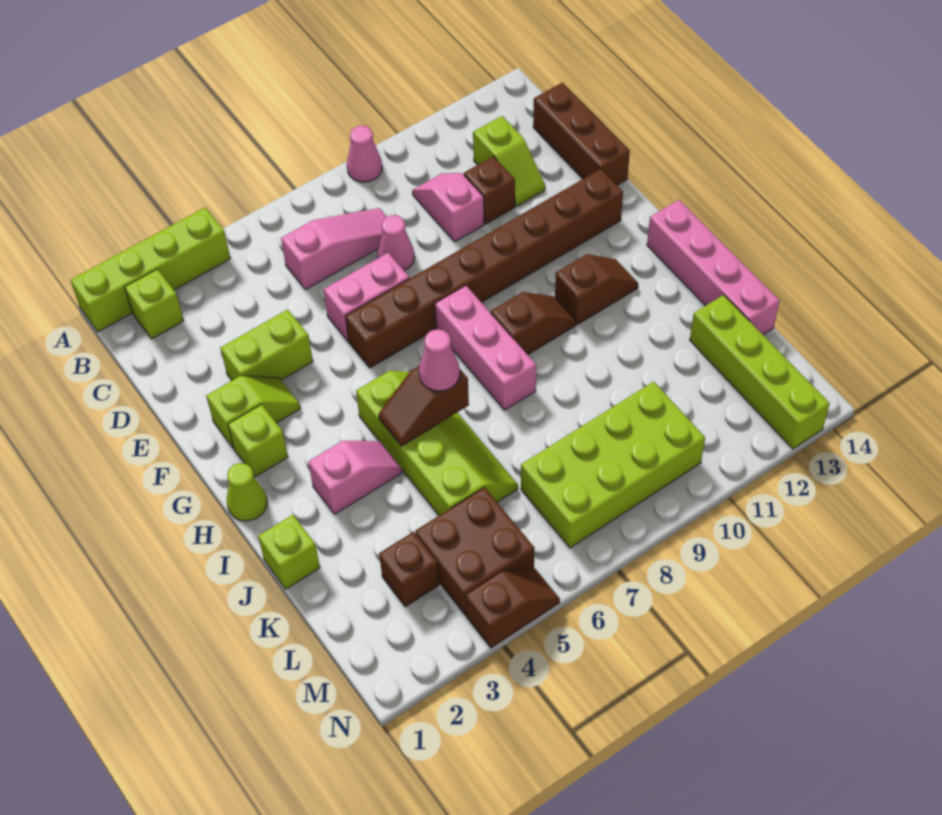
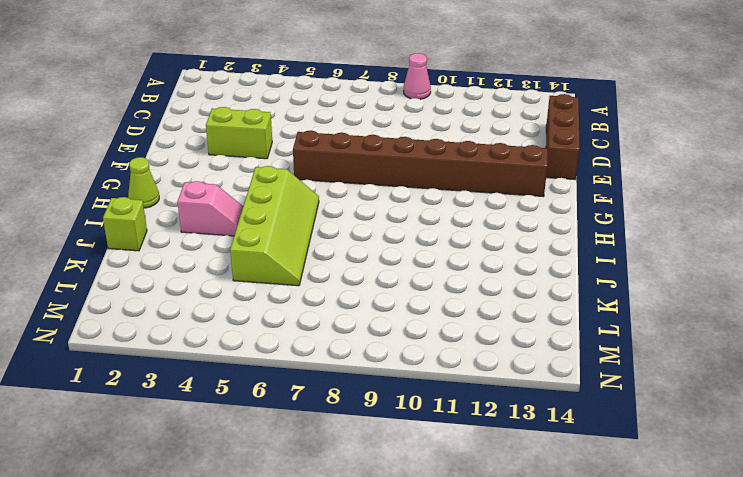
none -> lime brick A1:A4 level 1
none -> lime brick B2 level 1
none -> pink slope C6:C8 level 1 top 6

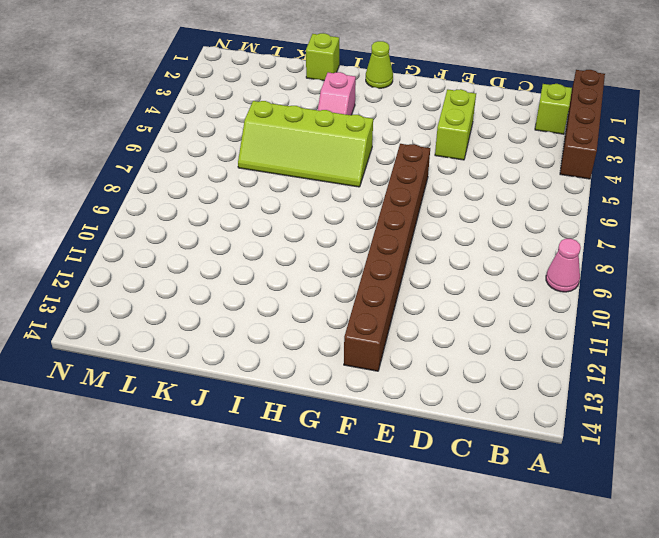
brown brick A1:A4 level 1 -> lime brick A1:A4 level 1
none -> pink slope C6:C8 level 1 top 6
none -> pink slope C10:D10 level 1 top D
none -> lime slope C12:D12 level 1 top C

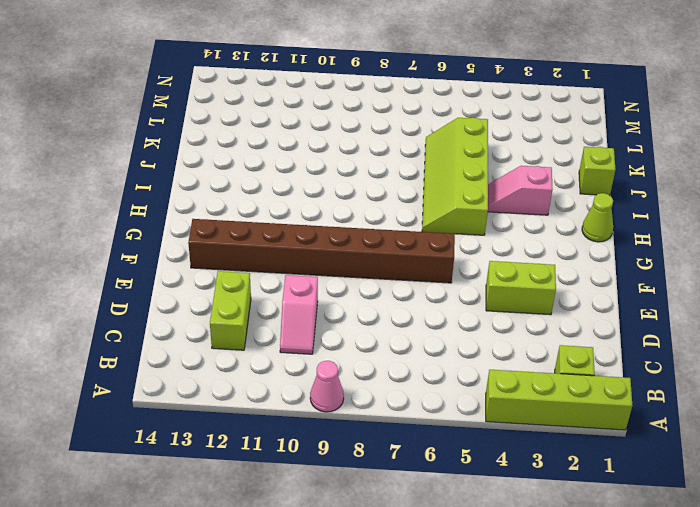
lime brick C12:D12 level 1 -> lime slope C12:D12 level 1 top C
none -> pink slope C6:C8 level 1 top 6
none -> brown brick C14:E14 level 1
none -> pink cone D8 level 1

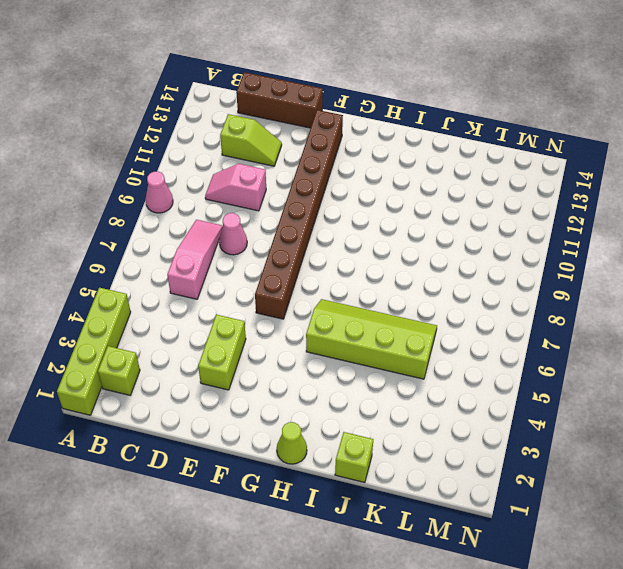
none -> brown brick D11 level 1
none -> pink brick E6:E7 level 1
none -> lime slope F2:F3 level 1 top 2

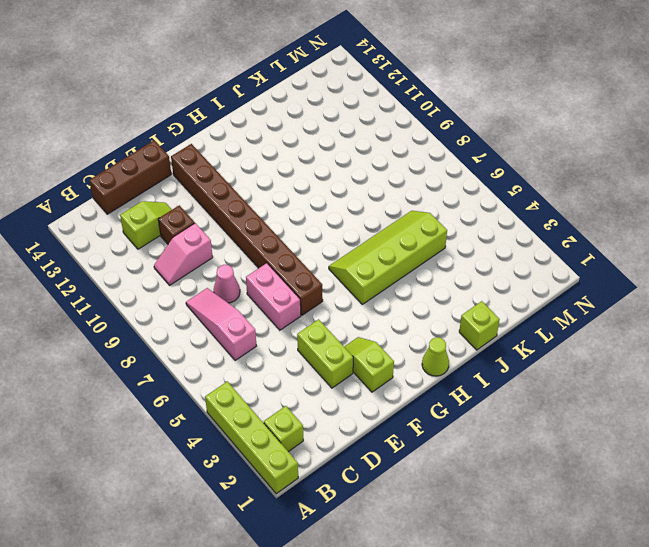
none -> pink cone A9 level 1
none -> lime brick G2 level 1
none -> pink brick G8:I8 level 1

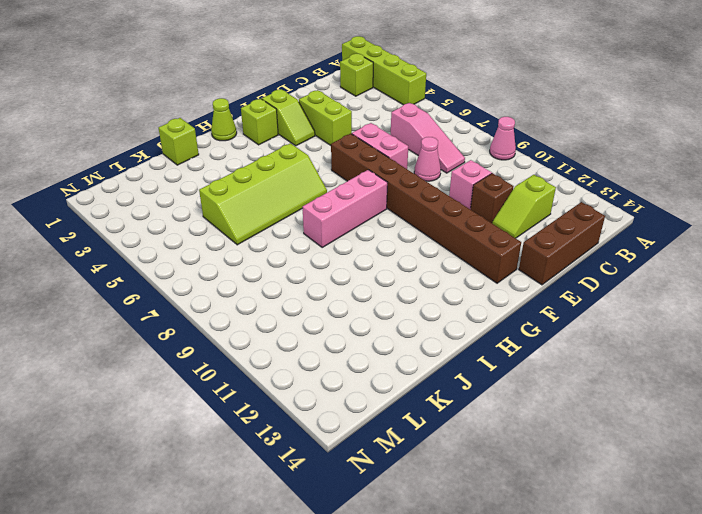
none -> brown slope H9:H10 level 1 top 9
none -> brown slope H11:H12 level 1 top 11
none -> pink brick H14:K14 level 1

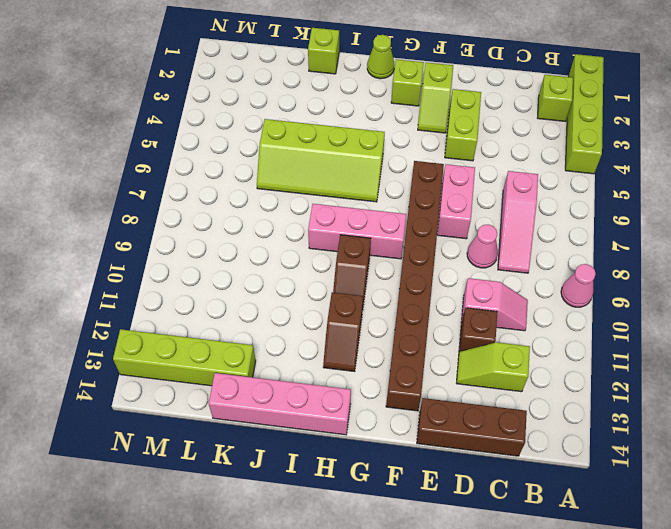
none -> pink slope I3:I4 level 1 top 3
none -> brown brick L3 level 1
none -> brown brick L4:M5 level 1

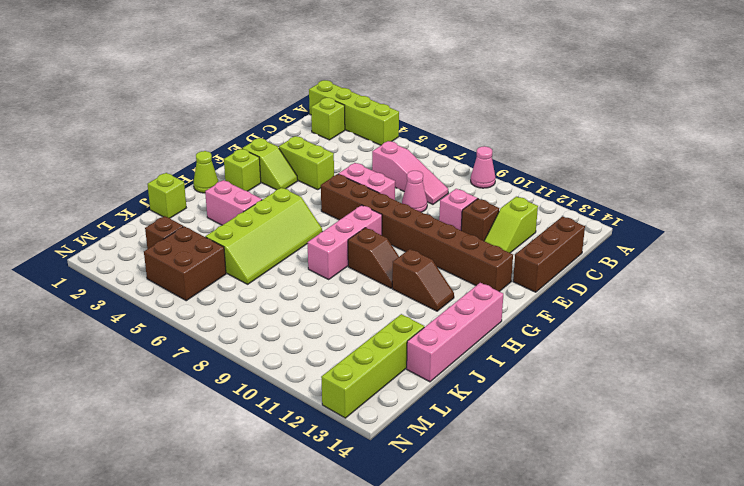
pink brick I3:I4 level 1 -> pink slope I3:I4 level 1 top 3
none -> lime brick L7:M10 level 1
none -> brown slope N4:N5 level 1 top 4
none -> brown slope I5:I6 level 2 top 6

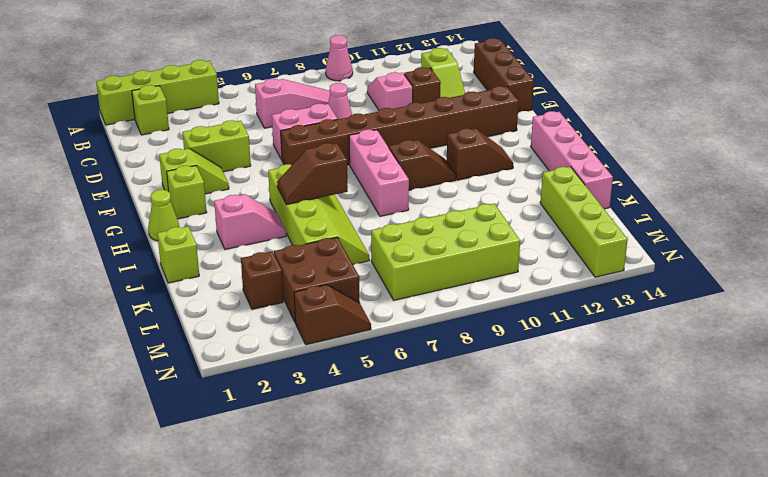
none -> pink cone I6 level 3

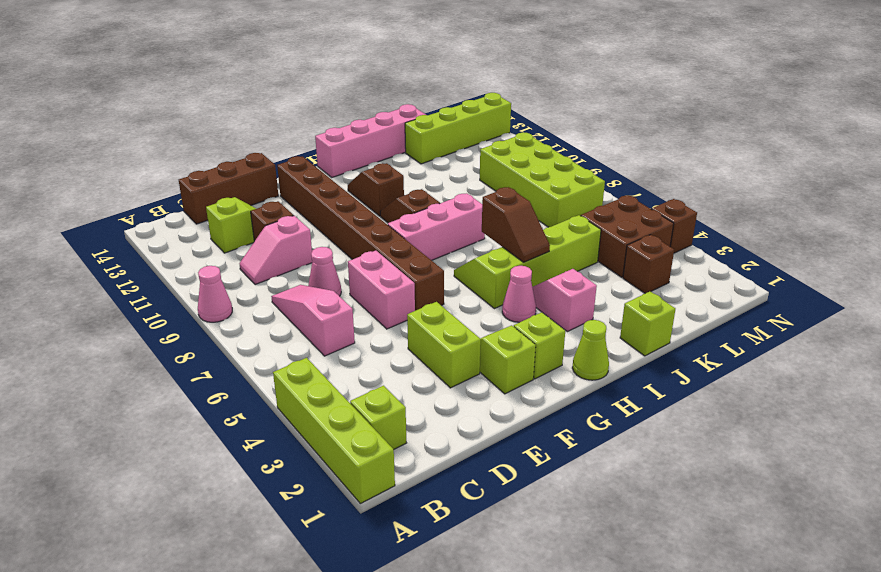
pink cone H4 level 1 -> pink cone I6 level 3

